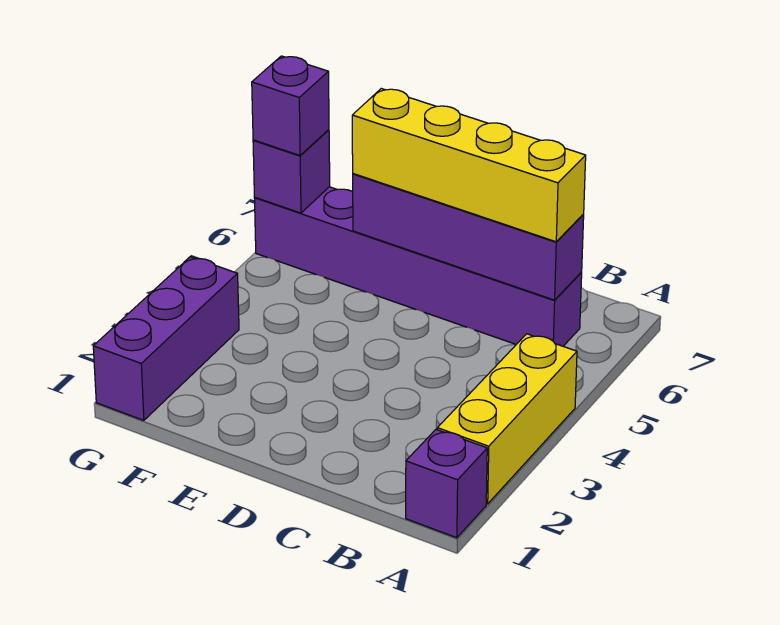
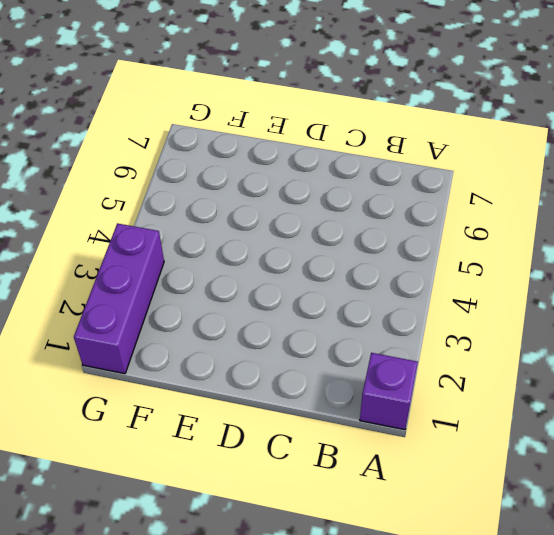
none -> yellow brick A2:A4 level 1
none -> purple brick B6:G6 level 1

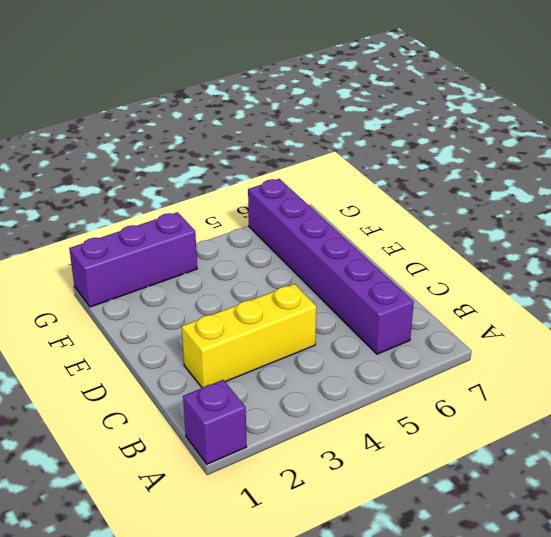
yellow brick C2:C4 level 1 -> yellow brick A2:A4 level 1
none -> purple brick B6:E6 level 2
none -> purple brick G6 level 2

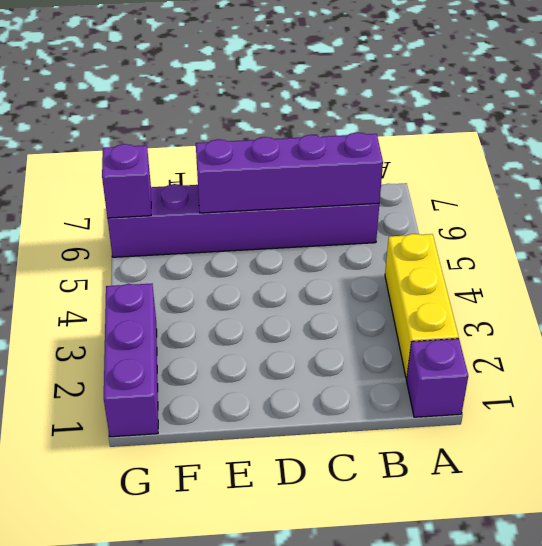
none -> yellow brick B6:E6 level 3
none -> purple brick G6 level 3

